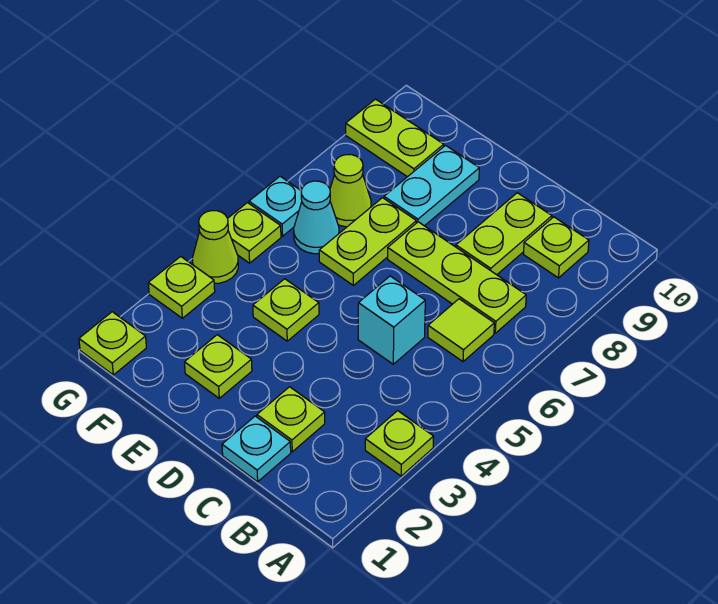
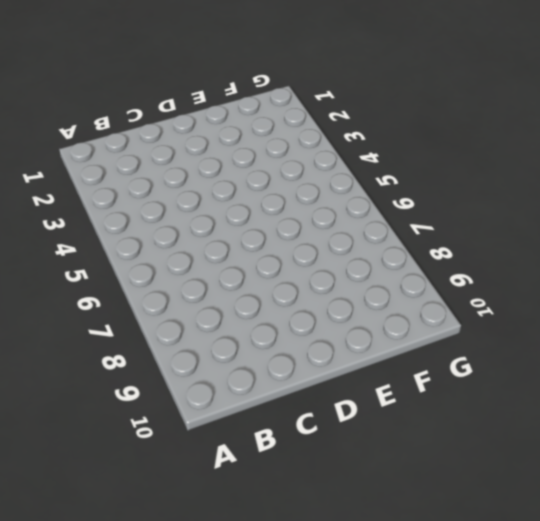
none -> lime plate A3 level 1
none -> lime tile B6 level 1
none -> lime plate B7:D7 level 1

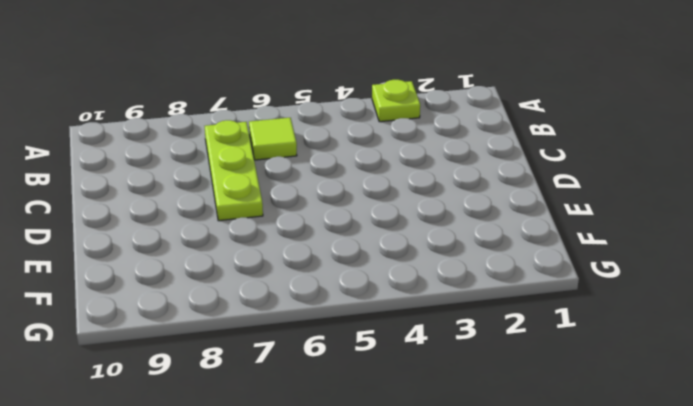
none -> lime plate B9 level 1
none -> cyan plate C1 level 1
none -> lime plate C2 level 1

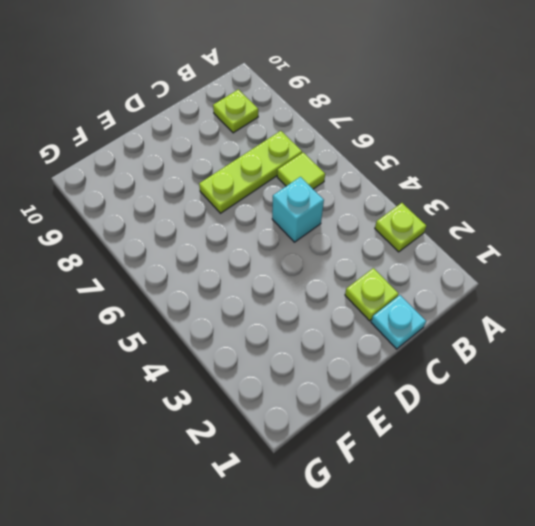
none -> lime plate C8:C9 level 1
none -> lime plate E2 level 1
none -> lime plate E4 level 1

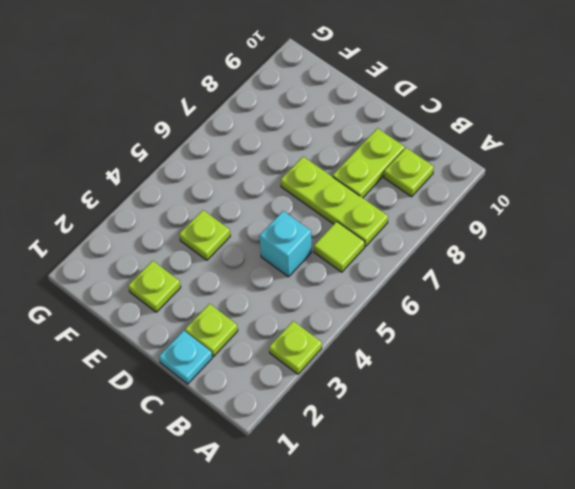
none -> lime plate E6:E7 level 1
none -> cyan plate E8:E9 level 1
none -> cyan cone F6 level 1

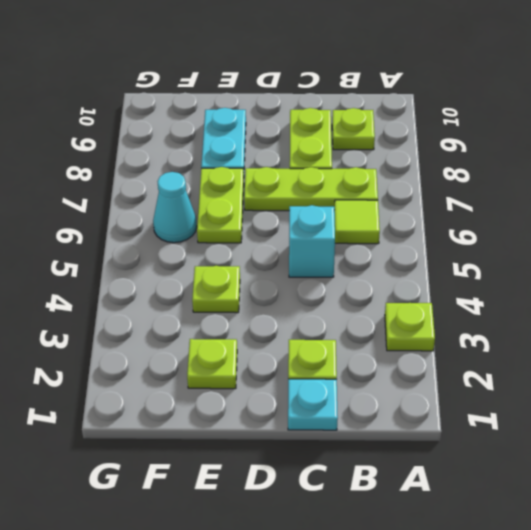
none -> lime cone F7 level 1
none -> lime plate F9:G9 level 1
none -> lime plate G1 level 1

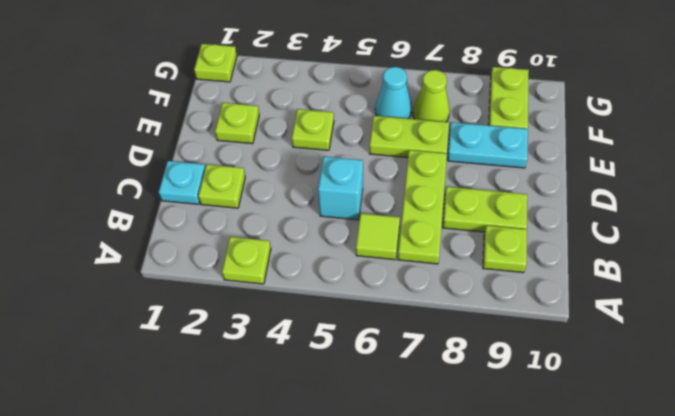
none -> lime plate G3 level 1
none -> lime cone G4 level 1
none -> lime plate G5 level 1

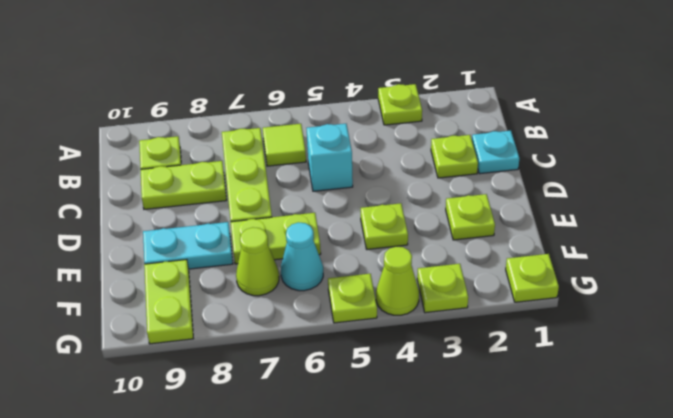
none -> cyan plate G6 level 1

